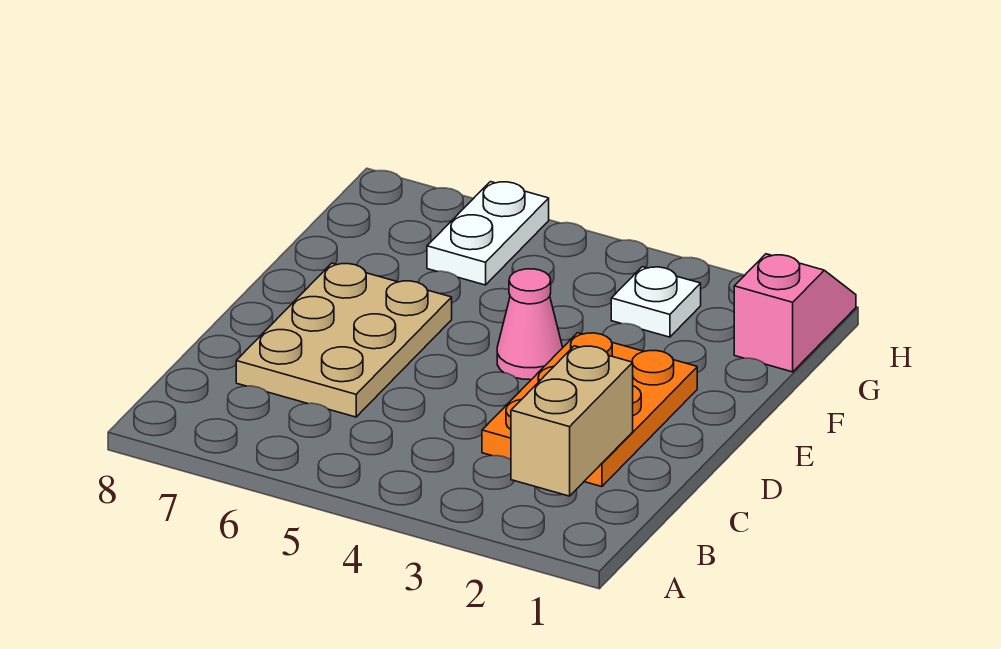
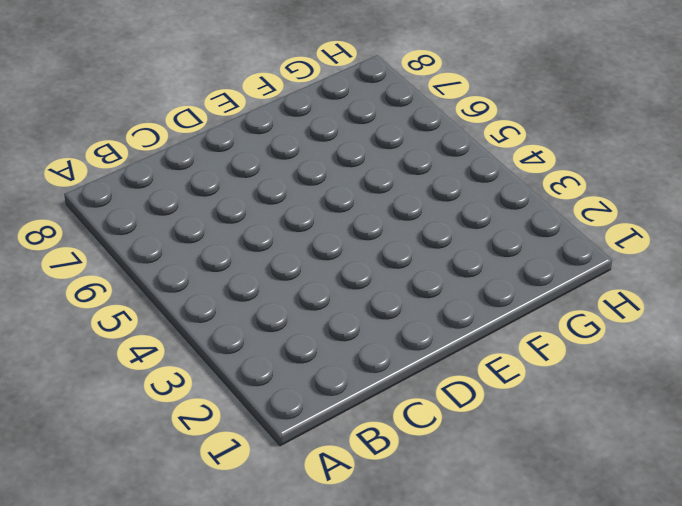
none -> orange plate C2:E3 level 1
none -> tan plate C6:E7 level 1

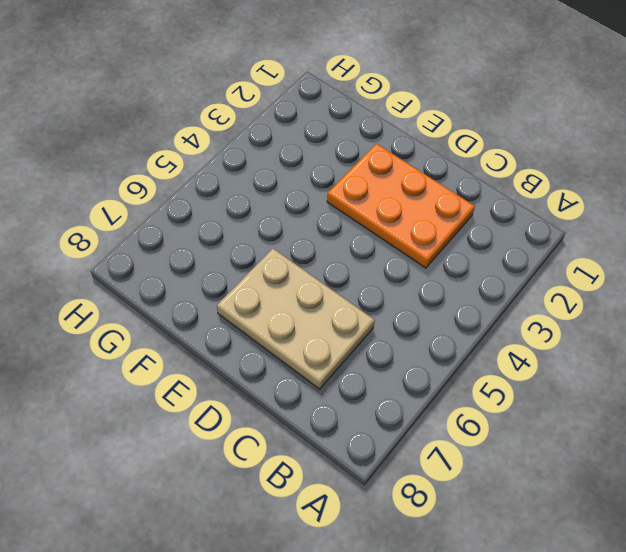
none -> pink cone E4 level 1
none -> pink slope G1:H1 level 1 top G

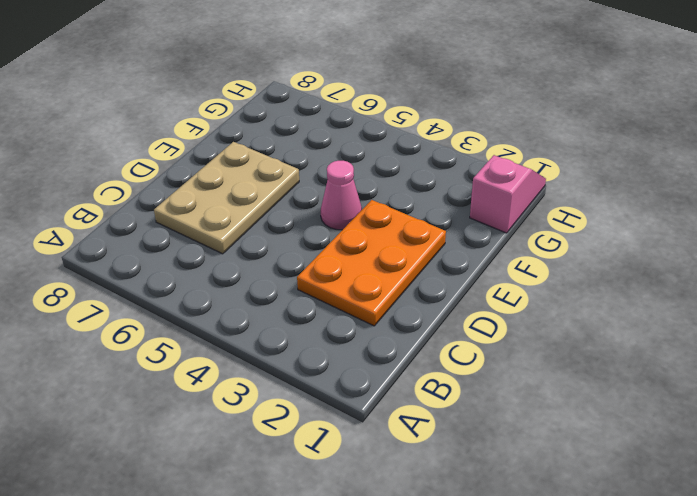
none -> white plate G3 level 1
none -> white plate G6:H6 level 1

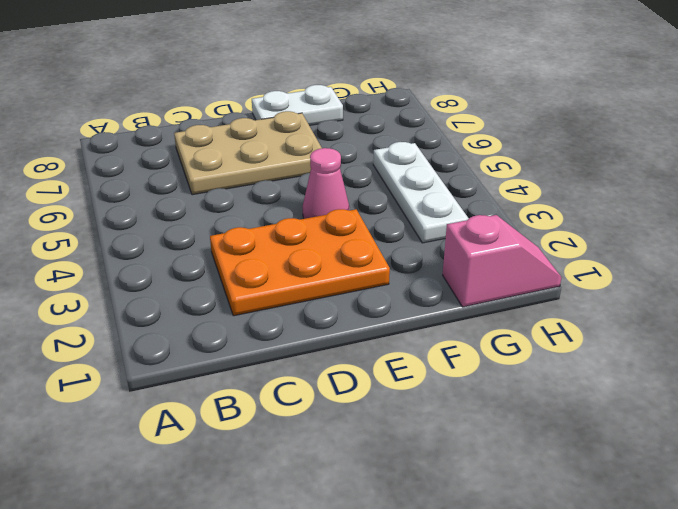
white plate E8:F8 level 1 -> white plate G6:H6 level 1
white plate G3:G5 level 1 -> white plate G3 level 1
none -> tan brick B2:C2 level 2

